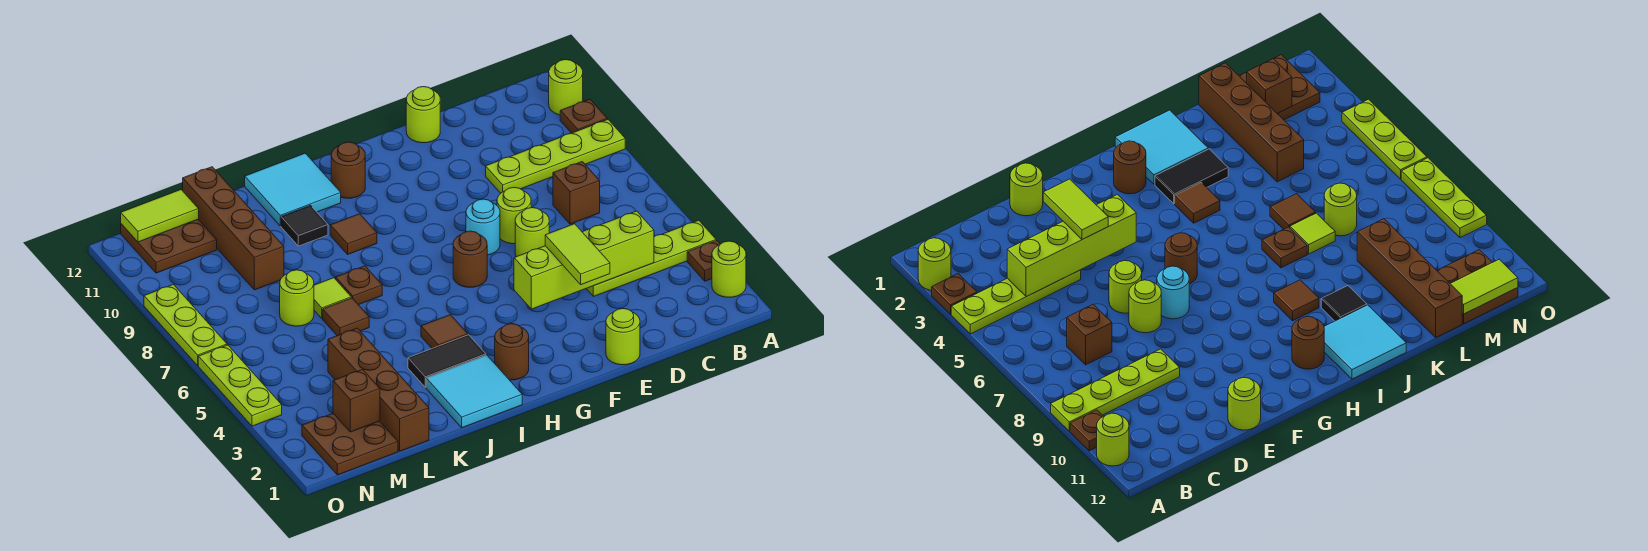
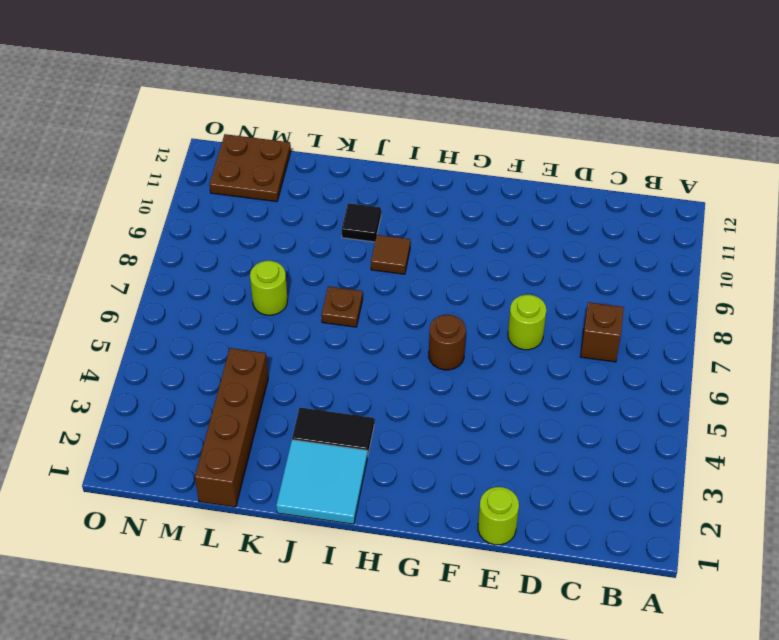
none -> lime round brick A2 level 1
none -> brown plate A3 level 1
none -> lime plate A4:D4 level 1
none -> lime plate A9:D9 level 1

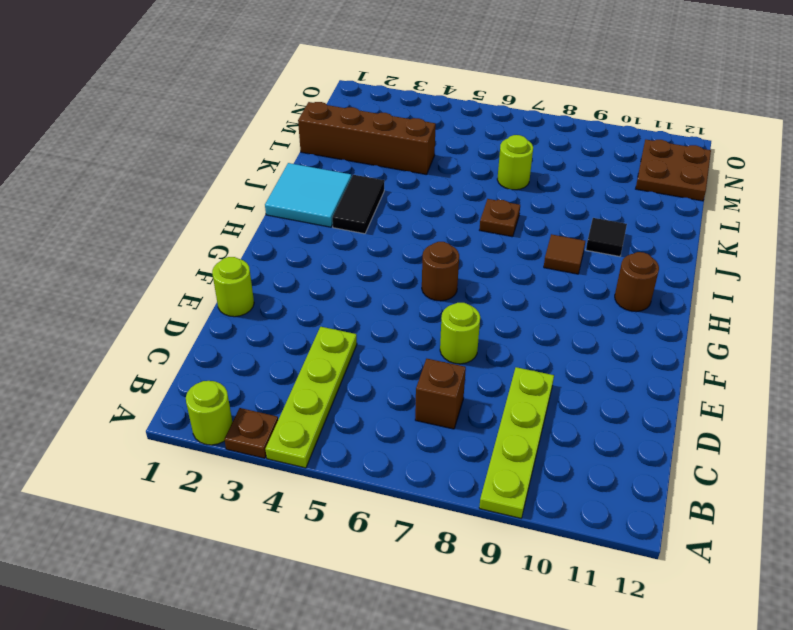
none -> brown plate A10 level 1
none -> lime round brick A11 level 1
none -> lime round brick E6 level 1
none -> lime round brick E12 level 1

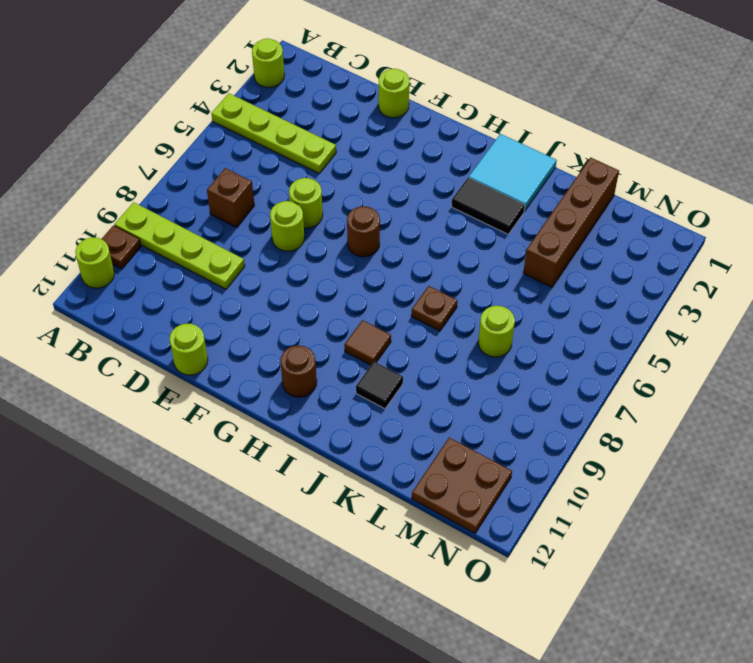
none -> brown plate A3 level 1
none -> cyan round brick F7 level 1
none -> brown round brick H2 level 1
none -> brown tile I4 level 1

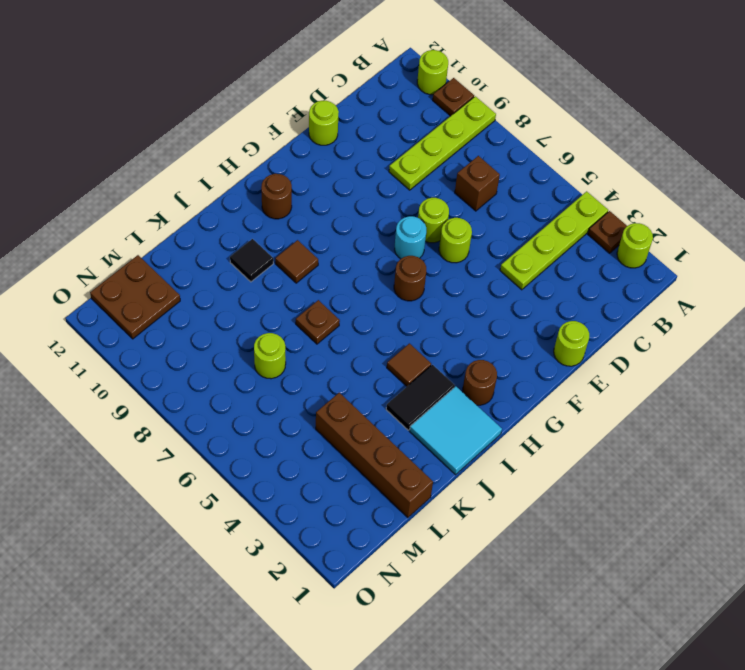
none -> cyan tile I11:J12 level 1
none -> brown tile K6 level 1
none -> lime tile K7 level 1
none -> brown brick L9:L12 level 1

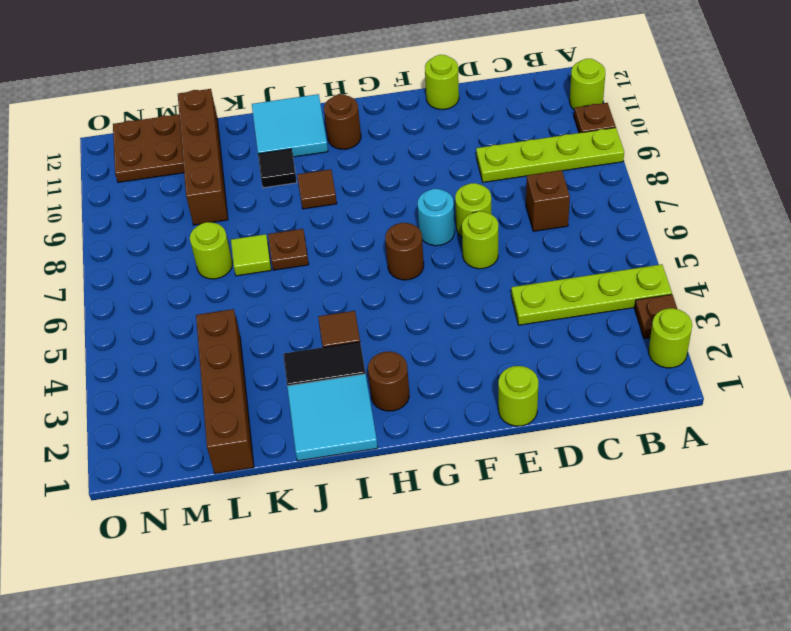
none -> brown tile K6 level 1
none -> brown plate M1:N2 level 1
none -> lime plate O4:O6 level 1
none -> lime plate O7:O9 level 1

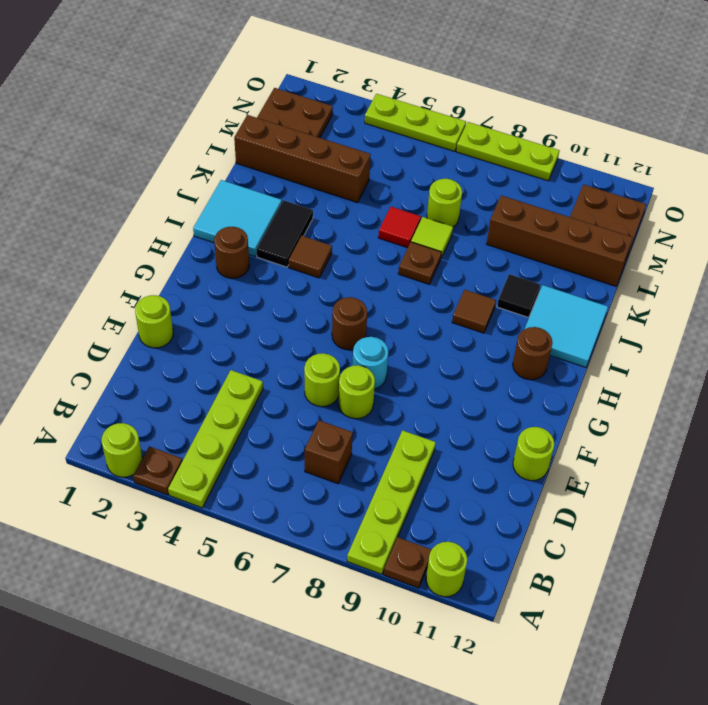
red tile K6 level 1 -> brown tile K6 level 1
none -> lime brick C4:F4 level 2
none -> brown brick M2 level 2
none -> lime tile M12:N12 level 2
none -> lime tile E3:E4 level 3

